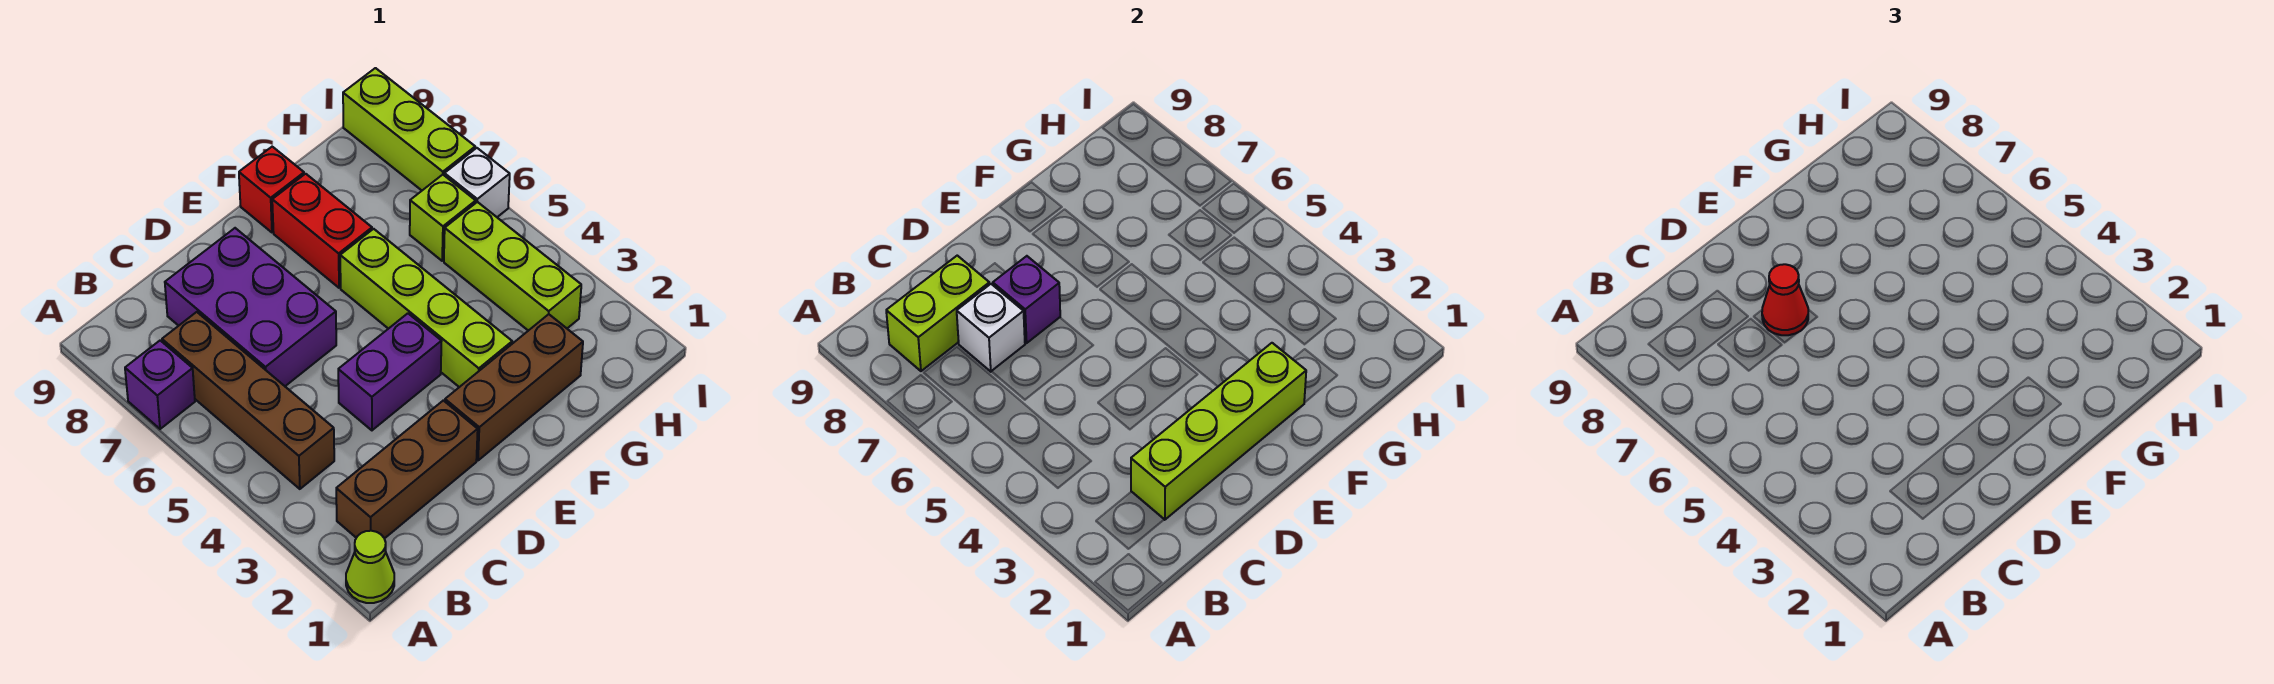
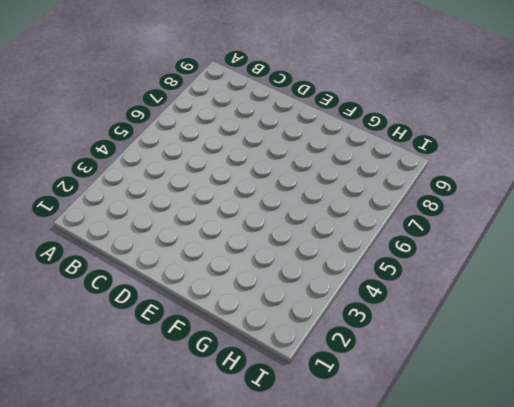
none -> lime cone A1 level 1
none -> purple brick A7 level 1
none -> brown brick B2:D2 level 1

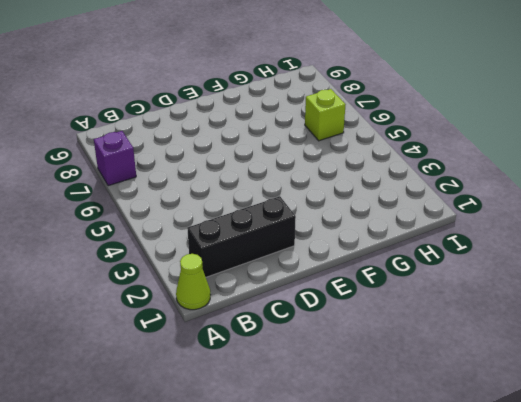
black brick B2:D2 level 1 -> brown brick B2:D2 level 1
none -> brown brick B4:B7 level 1
none -> purple brick C6:D8 level 1
none -> purple brick D4:E4 level 1

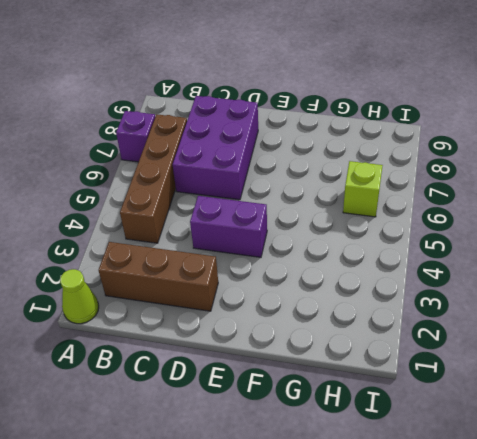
none -> brown brick E2:G2 level 1
none -> lime brick F3:F6 level 1
none -> red brick F7:F8 level 1

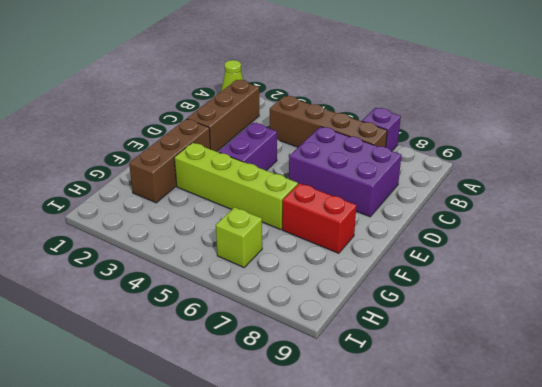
none -> red brick F9 level 1
none -> lime brick H3:H5 level 1
none -> white brick I6 level 1

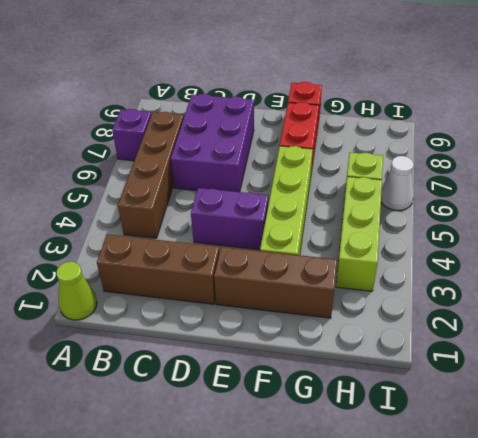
white cone I6 level 1 -> white brick I6 level 1
none -> lime brick I7:I9 level 1
none -> lime brick B8:C8 level 2
none -> lime brick C2:F2 level 2

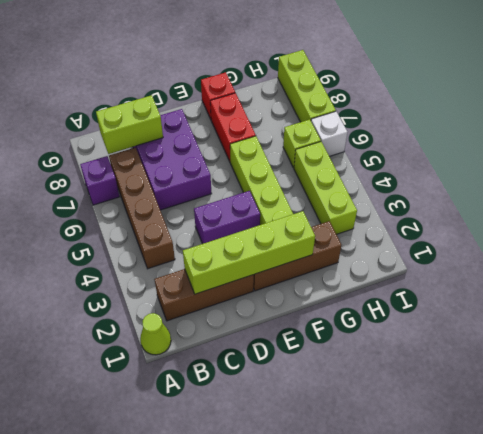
none -> white brick C7 level 2
none -> purple brick D7 level 2
none -> red cone D7 level 3

